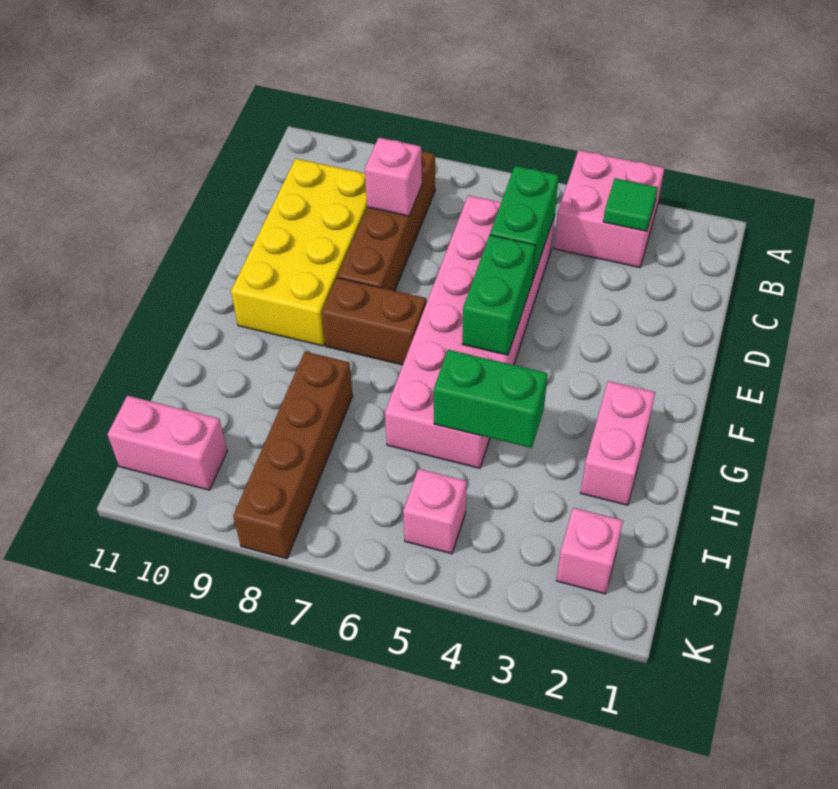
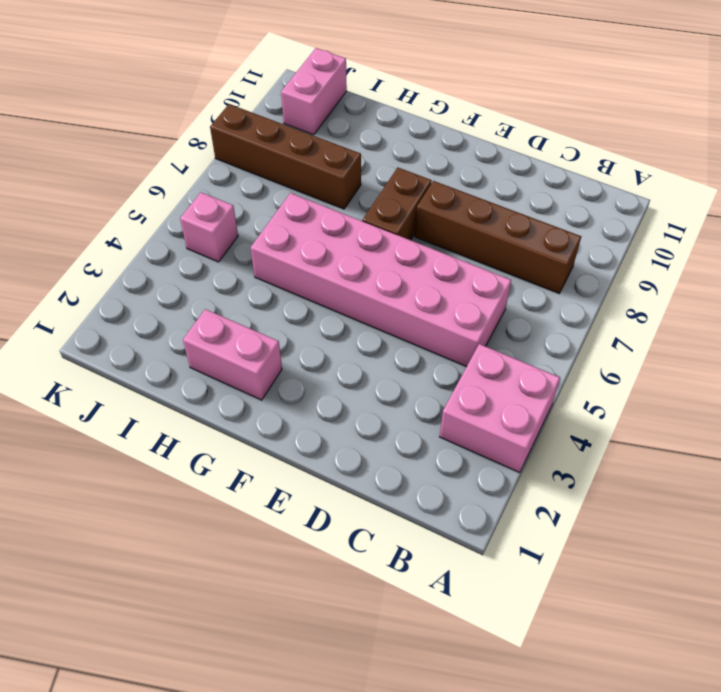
none -> yellow brick C9:F10 level 1
none -> pink brick J2 level 1
none -> green tile B3 level 2

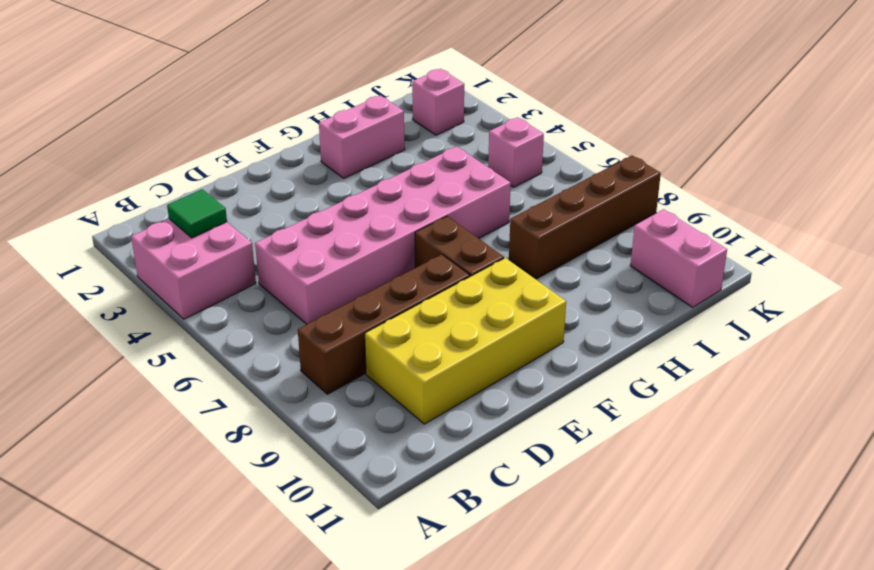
none -> green brick C5:D5 level 2
none -> pink brick C8 level 2
none -> green brick E5:F5 level 2

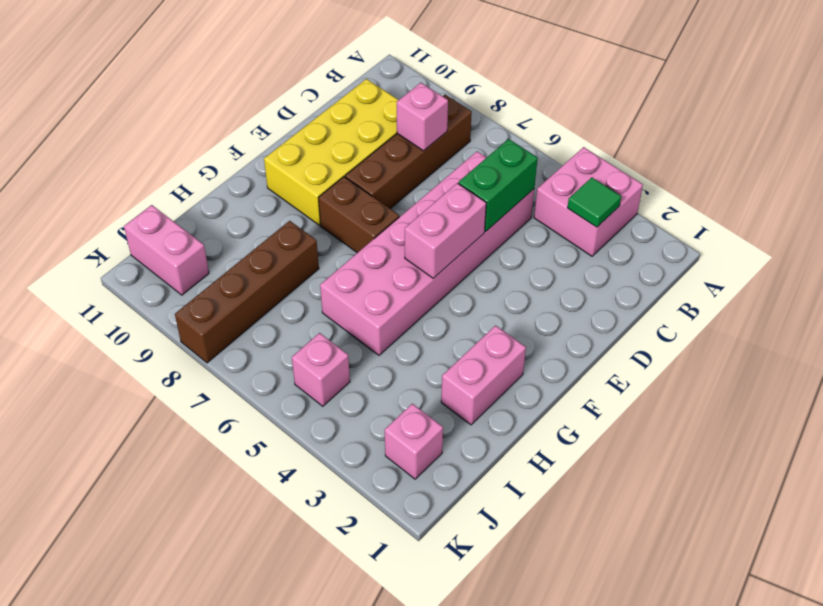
pink brick E5:F5 level 2 -> green brick E5:F5 level 2
none -> green brick H4:H5 level 2

